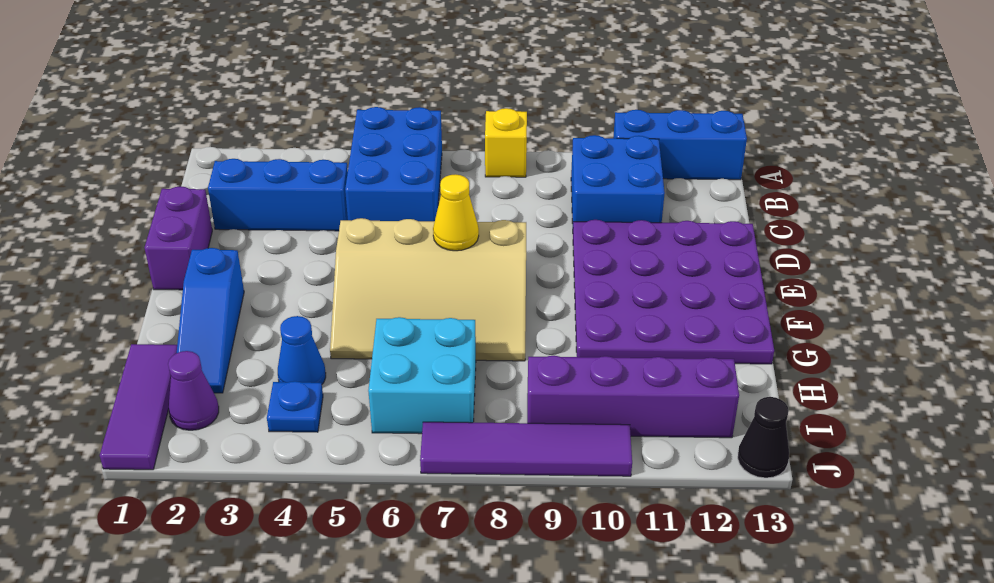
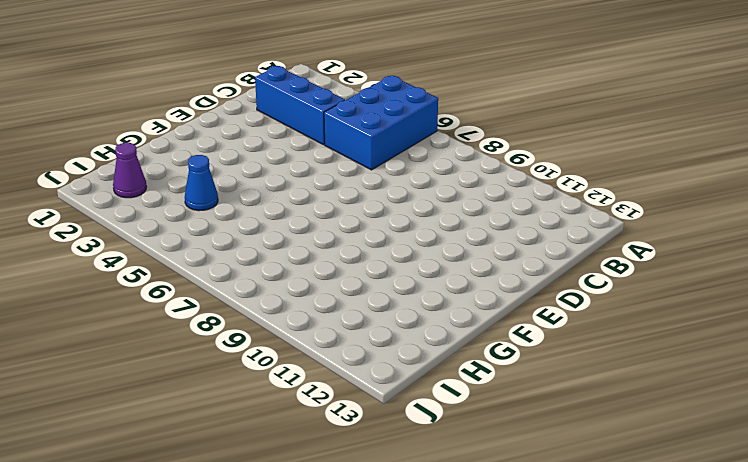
none -> yellow brick A8 level 1
none -> blue brick A11:A13 level 1
none -> blue brick B10:C11 level 1

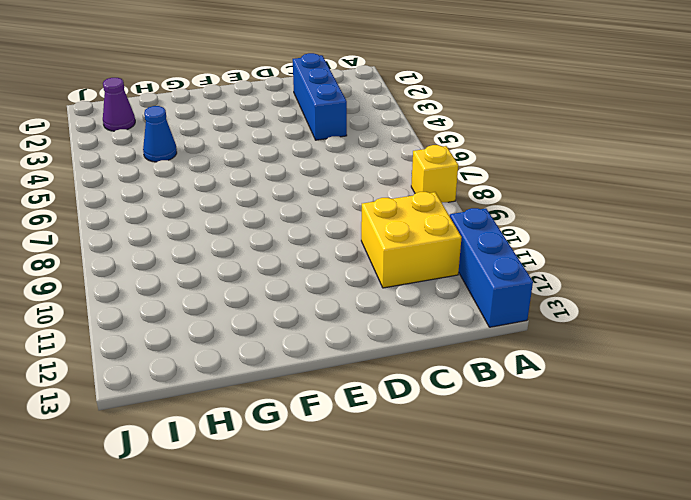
yellow brick B10:C11 level 1 -> blue brick B10:C11 level 1
none -> blue brick A5:C6 level 1
none -> purple brick D1:E1 level 1
none -> purple plate D10:G13 level 1

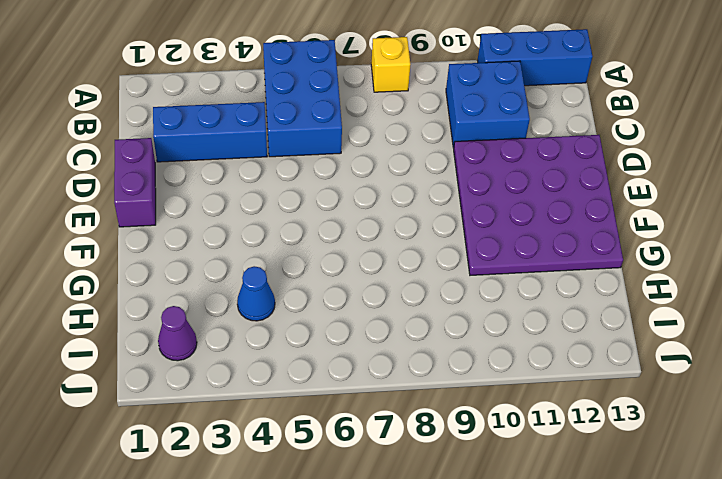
none -> tan slope E5:G8 level 1 top E
none -> blue slope F2:H2 level 1 top F
none -> purple tile H1:J1 level 1

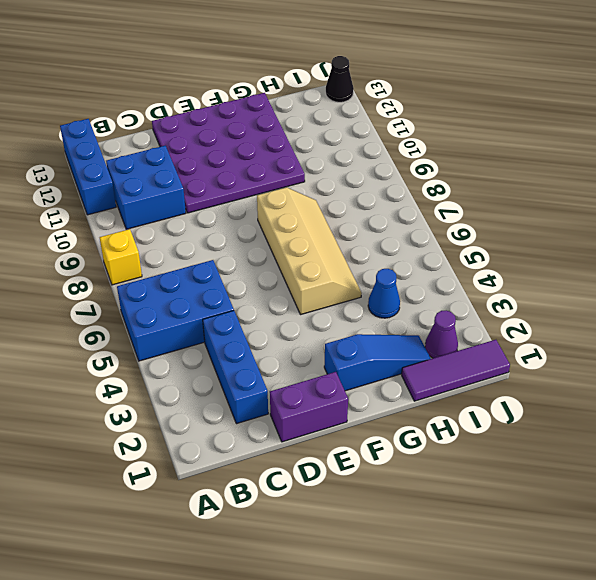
tan slope F5:G8 level 1 top F -> tan slope E5:G8 level 1 top E
none -> cyan brick H6:I7 level 1
none -> blue plate I4 level 1
none -> purple brick I9:I12 level 1

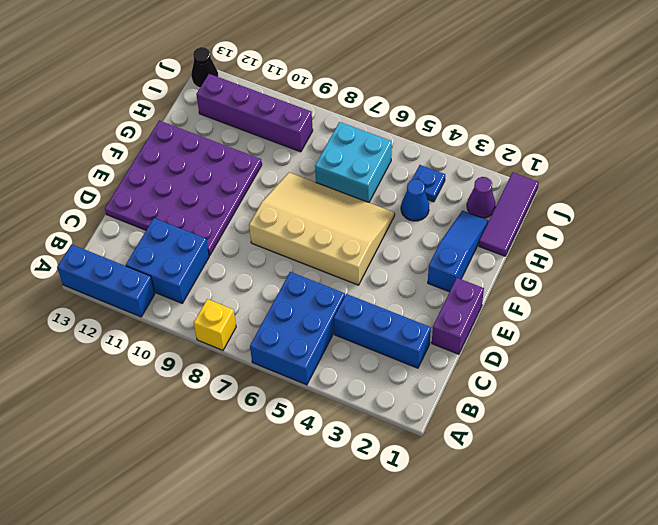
none -> purple tile J7:J10 level 1
none -> yellow cone E7 level 2

